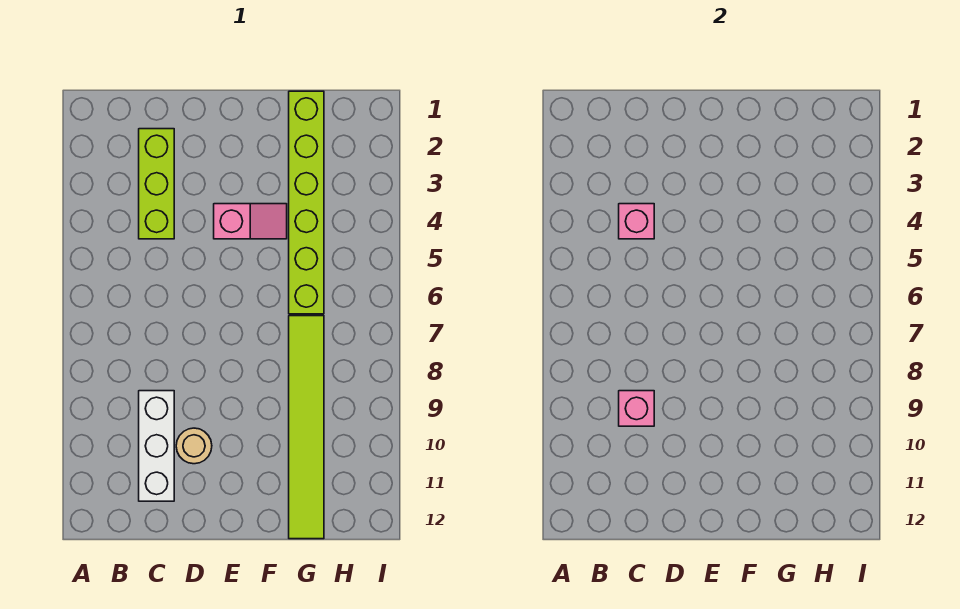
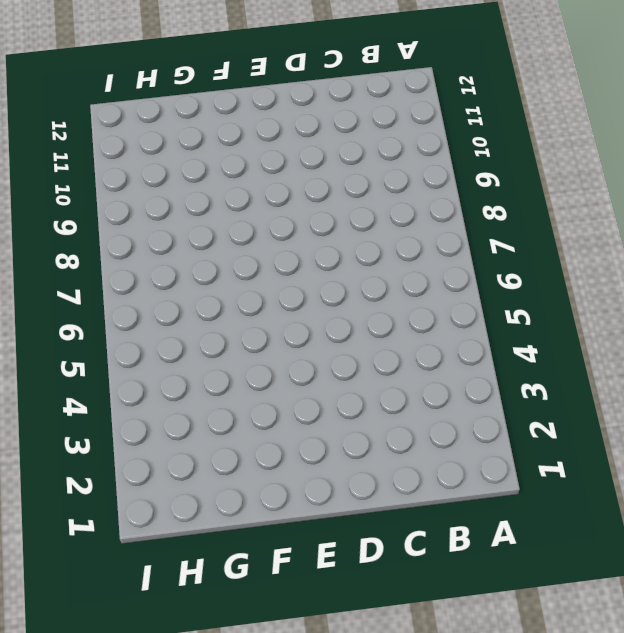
none -> lime brick C2:C4 level 1
none -> white brick C9:C11 level 1

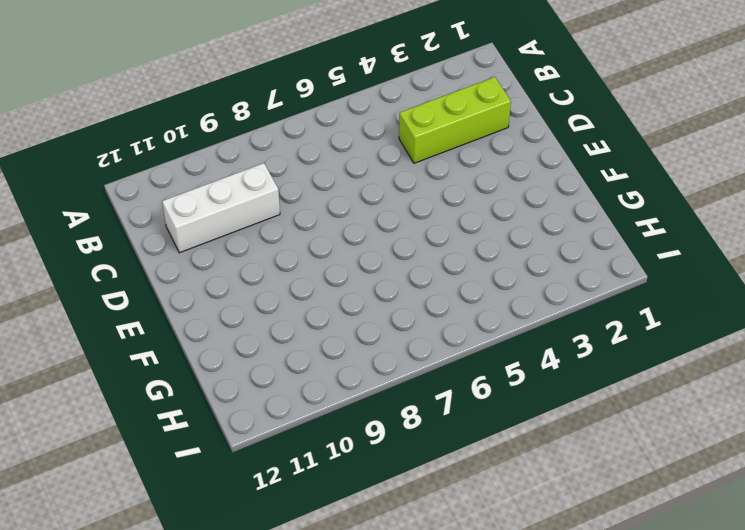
none -> tan round brick D10 level 1
none -> pink slope E4:F4 level 1 top E

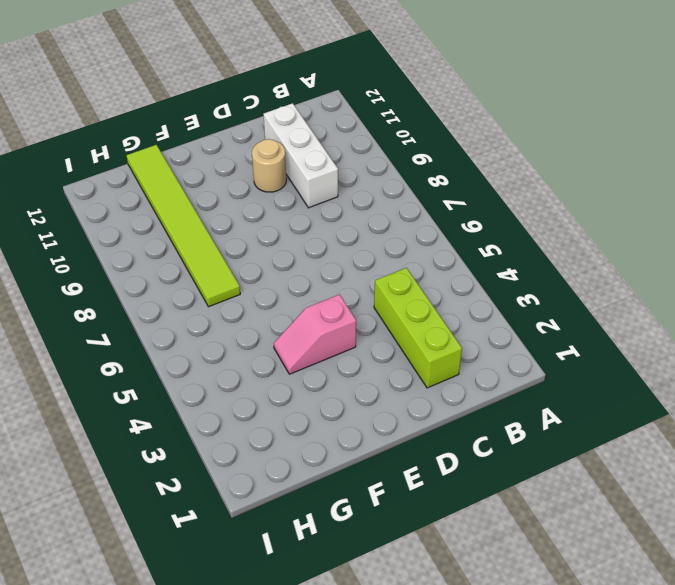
none -> lime brick G1:G6 level 1
none -> pink brick C4 level 2

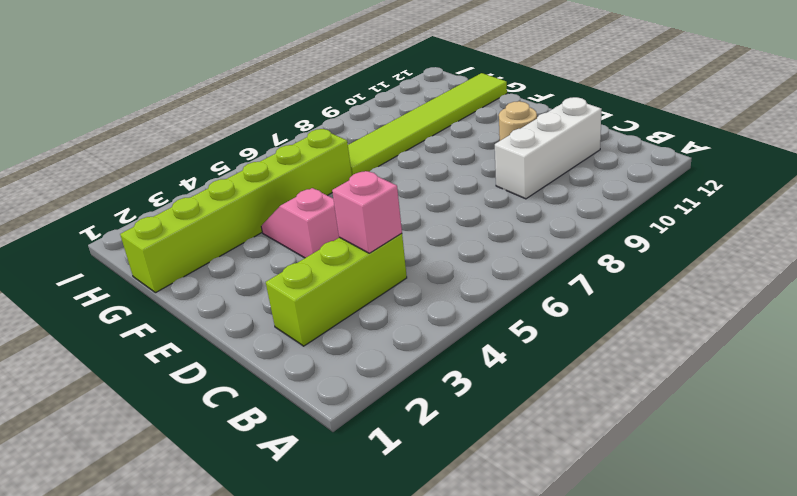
none -> pink brick C9 level 2

